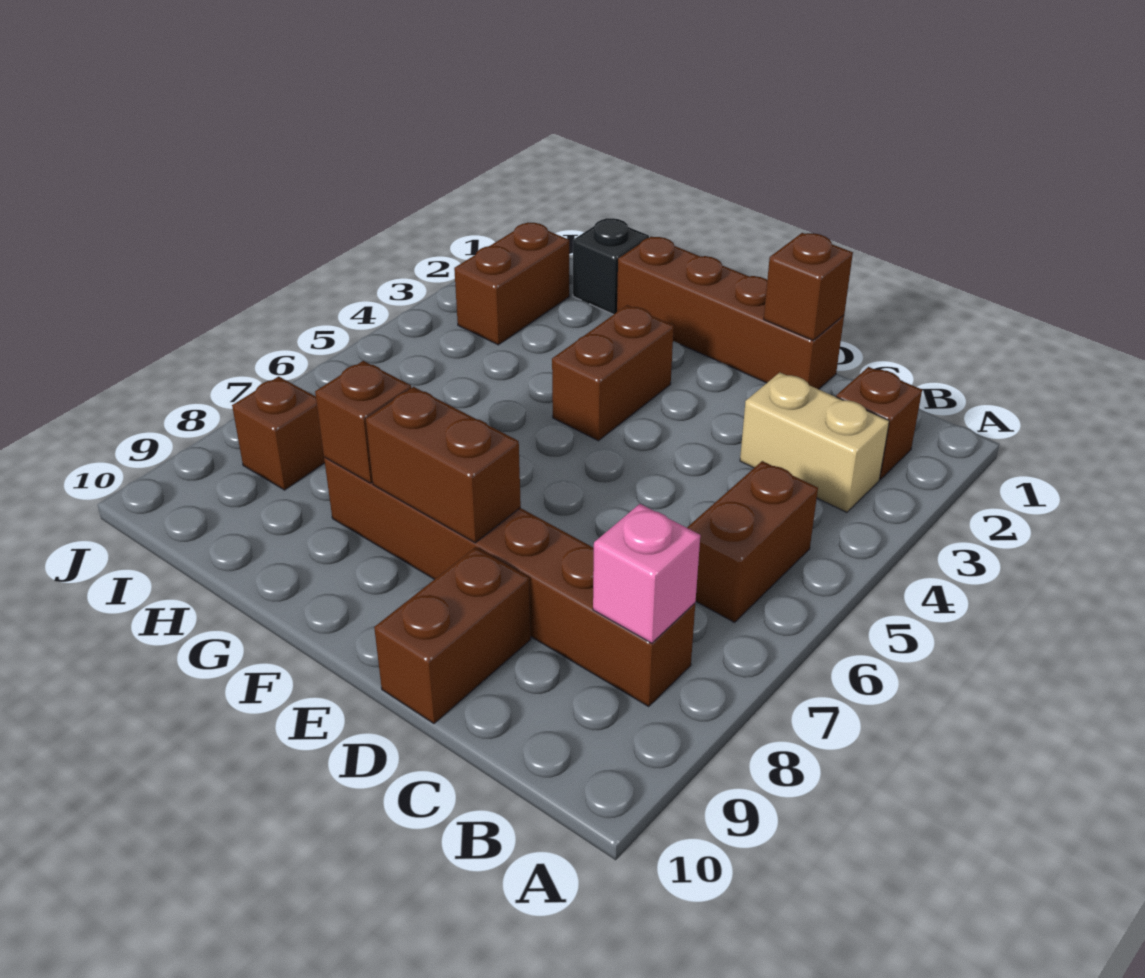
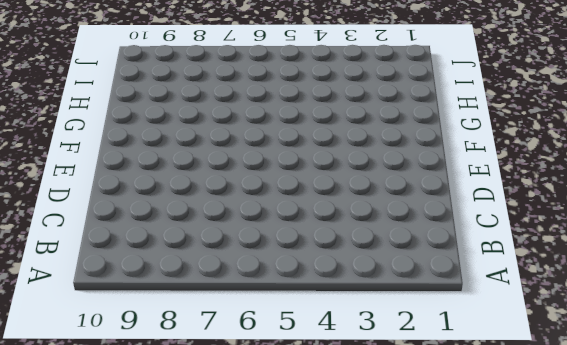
none -> brown brick B2 level 1
none -> tan brick B3:C3 level 1
none -> brown brick B5:B6 level 1

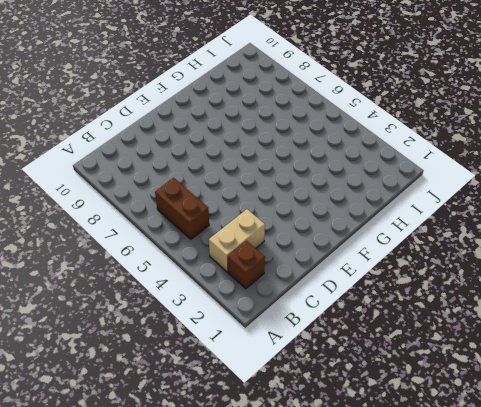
none -> brown brick B8:G8 level 1
none -> brown brick D1:G1 level 1
none -> brown brick D9:D10 level 1

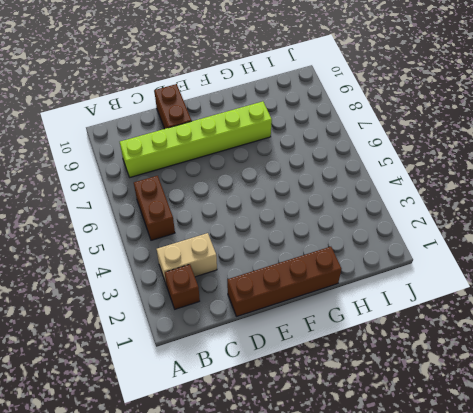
lime brick B8:G8 level 1 -> brown brick B8:G8 level 1
none -> brown brick F3:F4 level 1
none -> black brick H1 level 1
none -> brown brick I2:I3 level 1

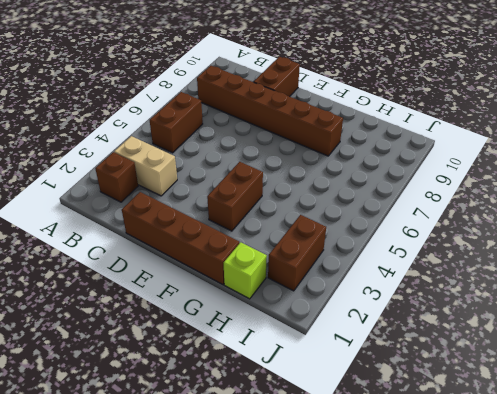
lime brick H1 level 1 -> black brick H1 level 1
none -> brown brick I8 level 1
none -> pink brick B8 level 2
none -> brown brick D1 level 2

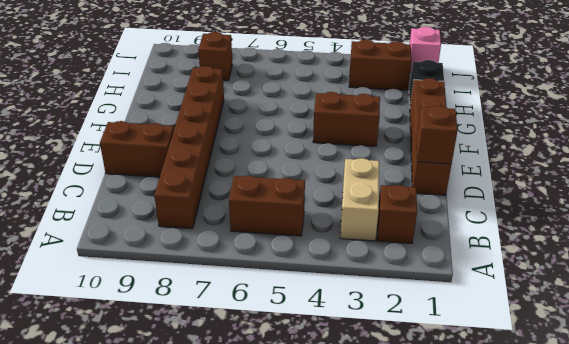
pink brick J1 level 1 -> pink brick B8 level 2
none -> brown brick E8:F8 level 2
none -> brown brick G8 level 2

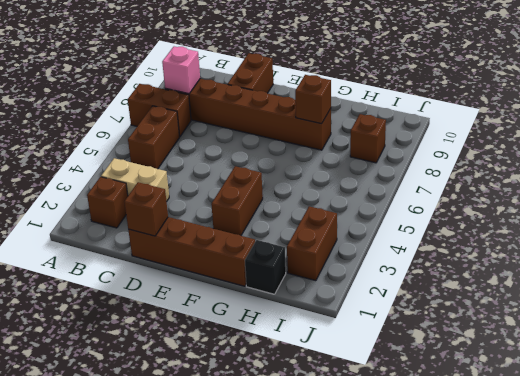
brown brick A7:B7 level 1 -> brown brick E8:F8 level 2

